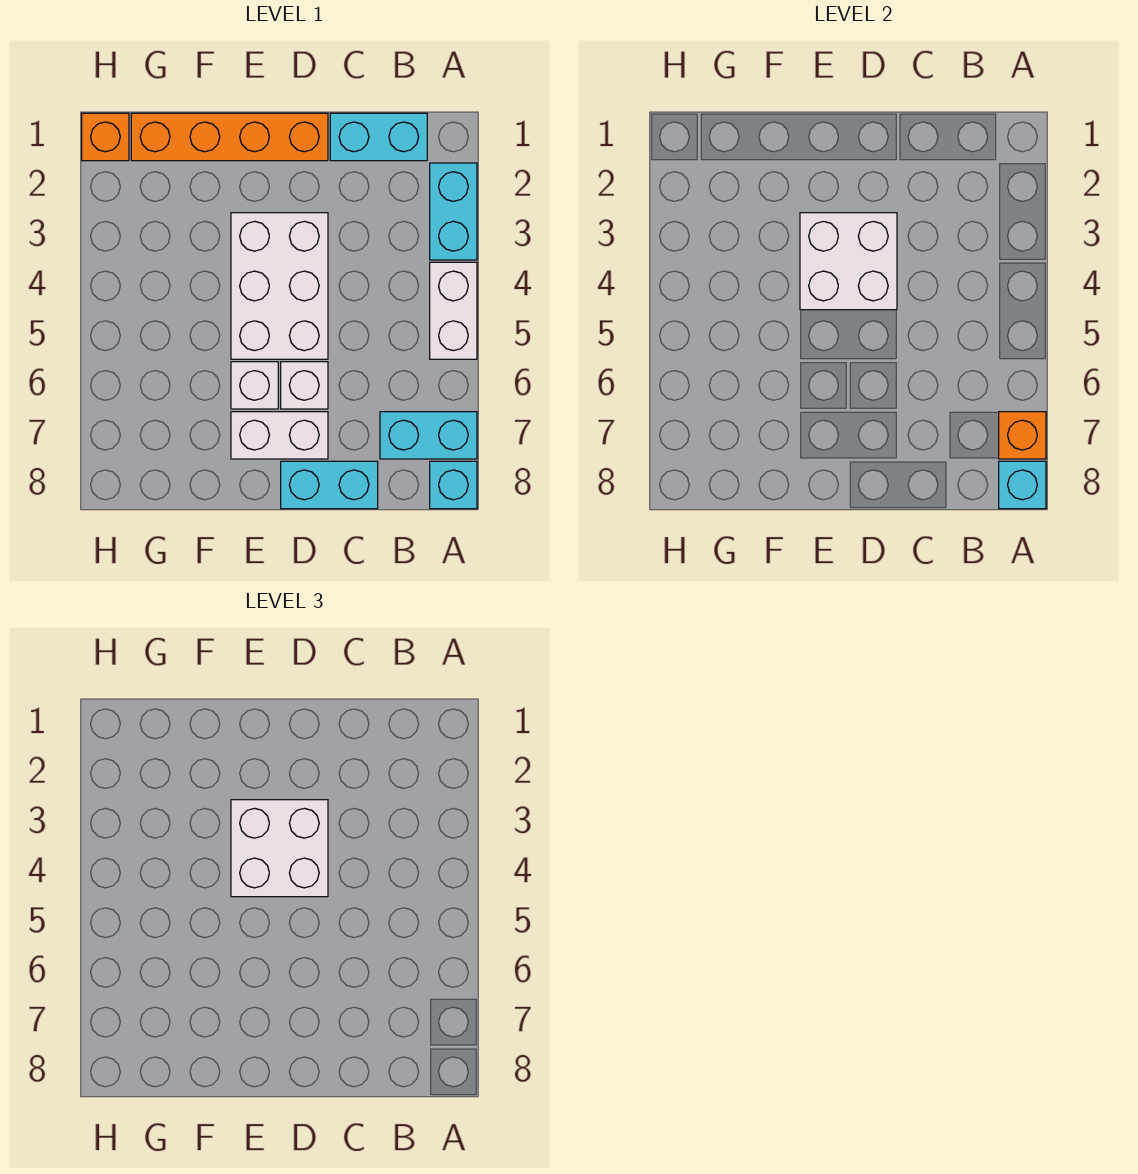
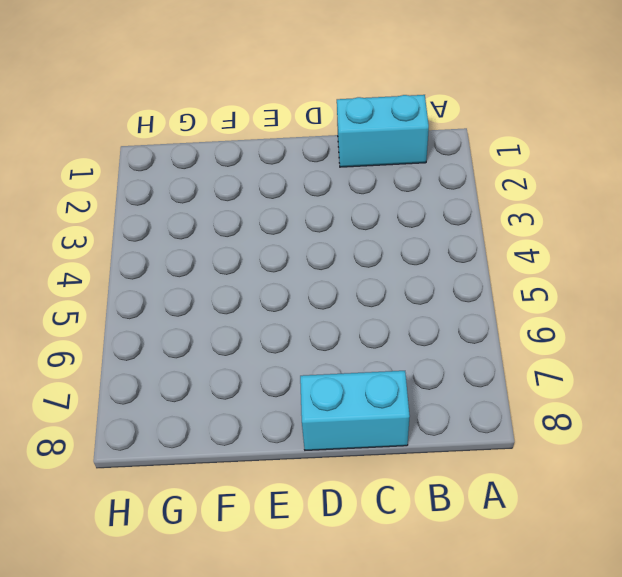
none -> cyan brick A2:A3 level 1
none -> white brick A4:A5 level 1
none -> cyan brick A7:B7 level 1

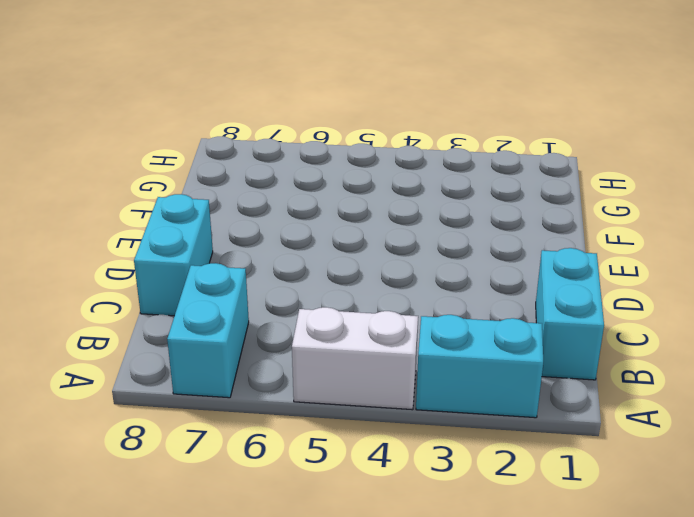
none -> cyan brick A8 level 1
none -> orange brick D1:G1 level 1
none -> white brick D3:E5 level 1

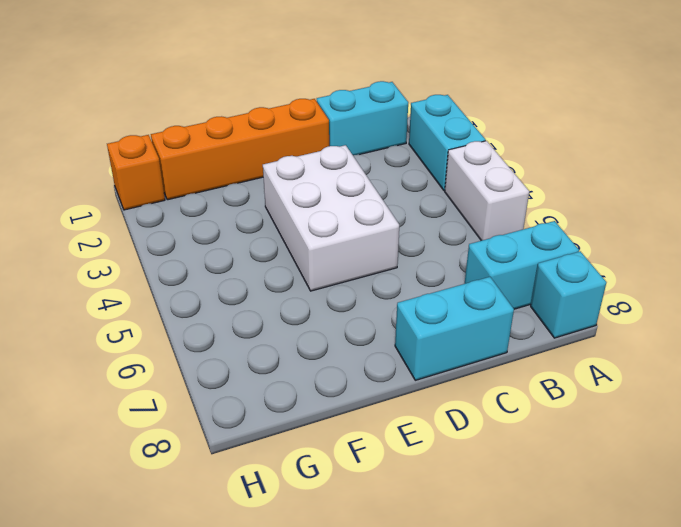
none -> white brick D6 level 1
none -> white brick D7:E7 level 1
none -> white brick E6 level 1

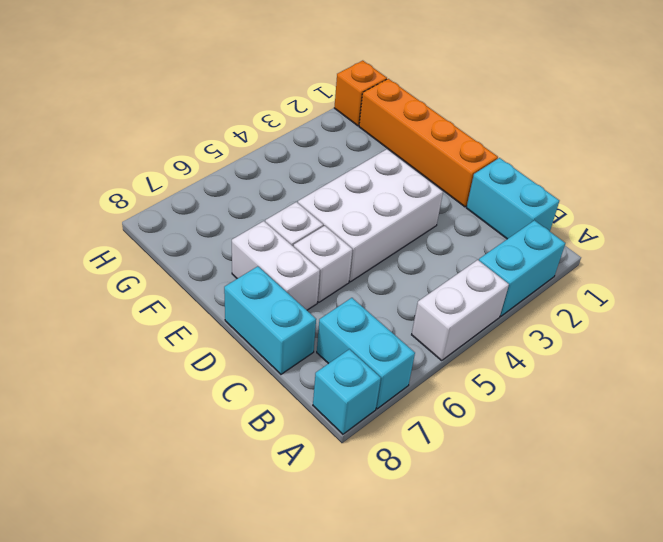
none -> orange brick A7 level 2
none -> cyan brick A8 level 2
none -> white brick D3:E4 level 2

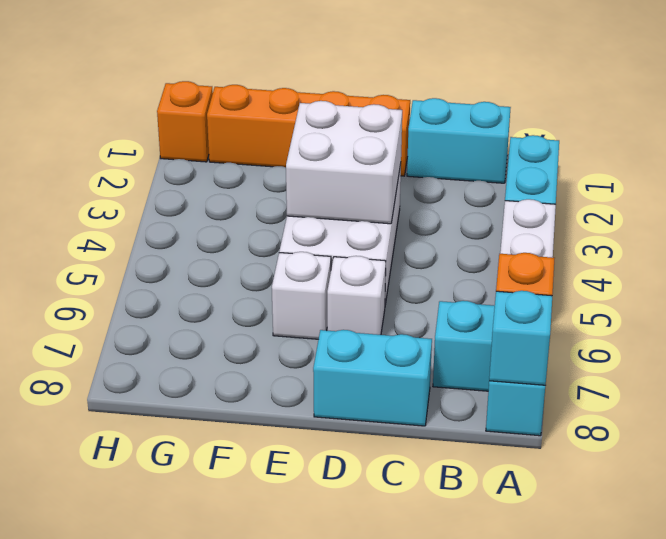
none -> white brick D7:E7 level 1
none -> white brick D3:E4 level 3

